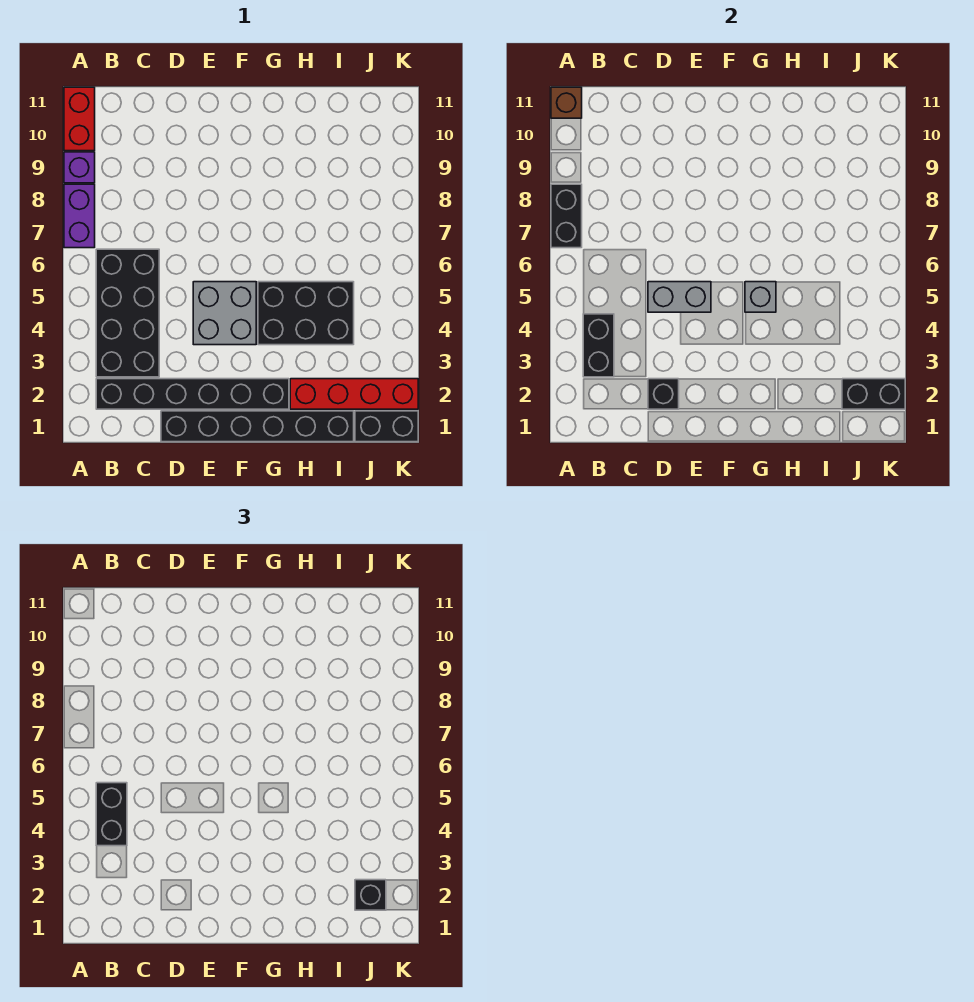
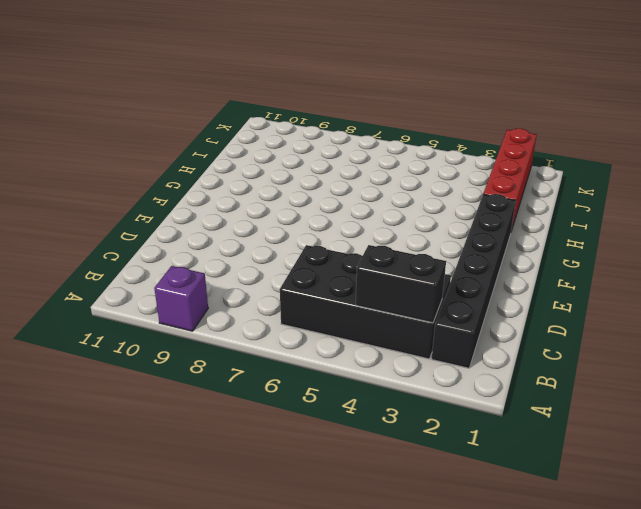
none -> purple brick A7:A8 level 1
none -> red brick A10:A11 level 1
none -> black brick D1:I1 level 1

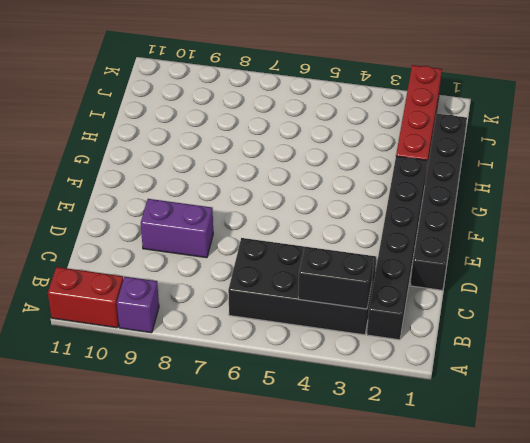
purple brick D8:D9 level 1 -> purple brick A7:A8 level 1
none -> grey brick E4:F5 level 1
none -> black brick G4:I5 level 1
none -> black brick J1:K1 level 1

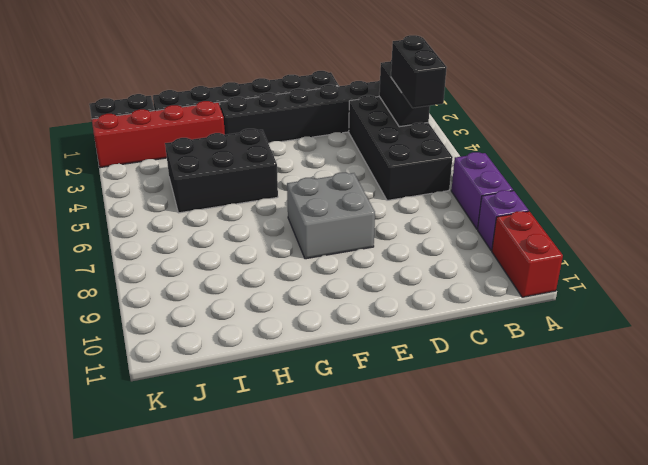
grey brick E7:F8 level 1 -> grey brick E4:F5 level 1
none -> black brick A7:A8 level 2
none -> brown brick A11 level 2
none -> black brick D2 level 2

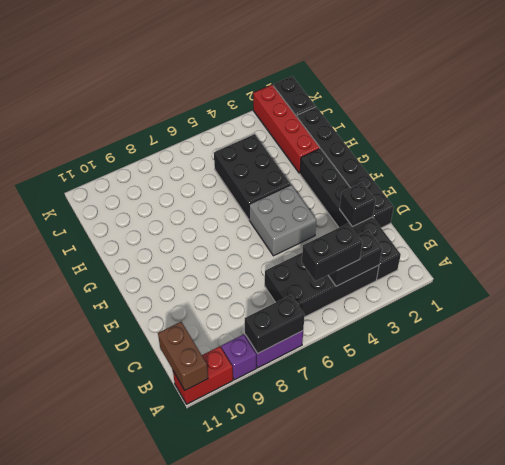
brown brick A11:B11 level 2 -> brown brick A11 level 2
none -> grey brick D5:E5 level 2
none -> grey brick G5 level 2
none -> black brick J2:K2 level 2

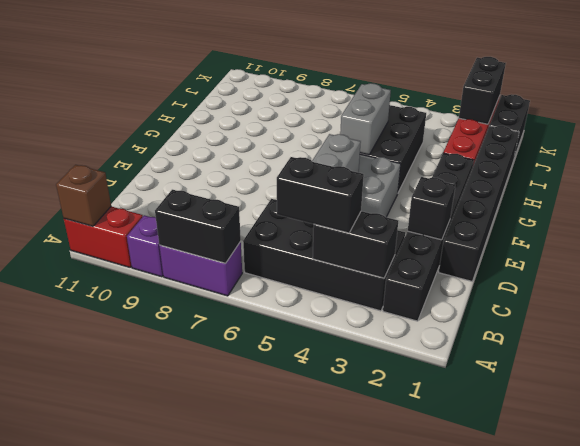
grey brick G5:H5 level 2 -> grey brick G5 level 2
none -> black brick J2 level 3

